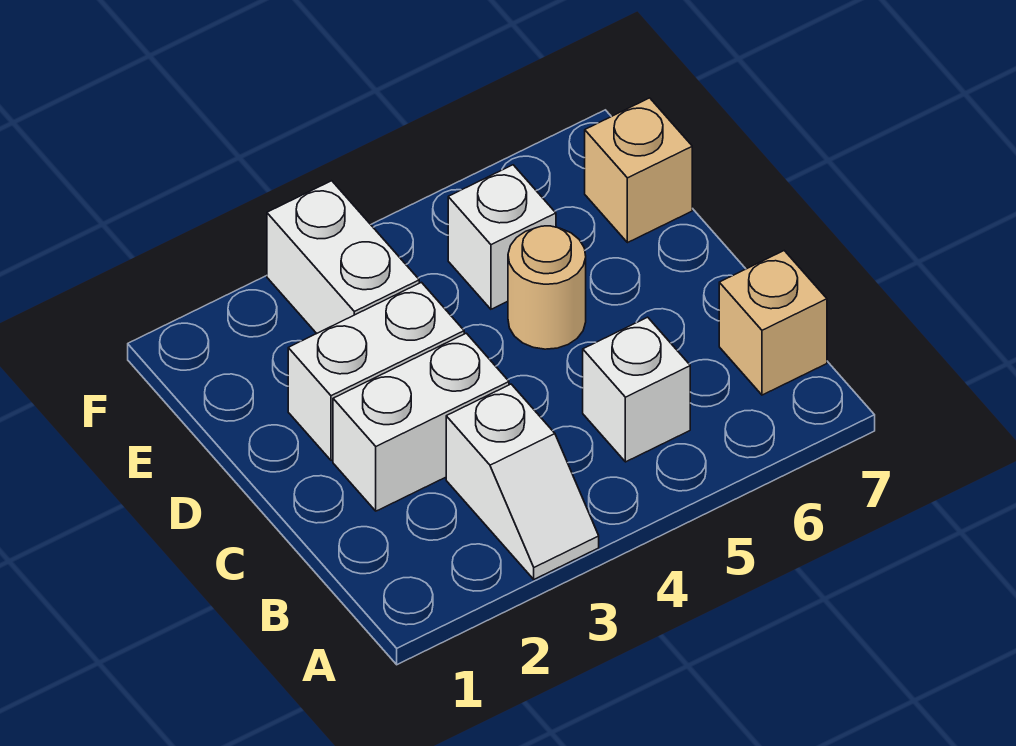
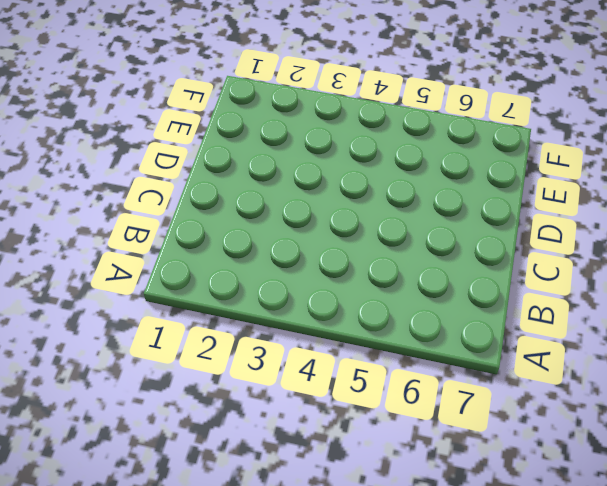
none -> white slope A3:B3 level 1 top B
none -> white brick B5 level 1

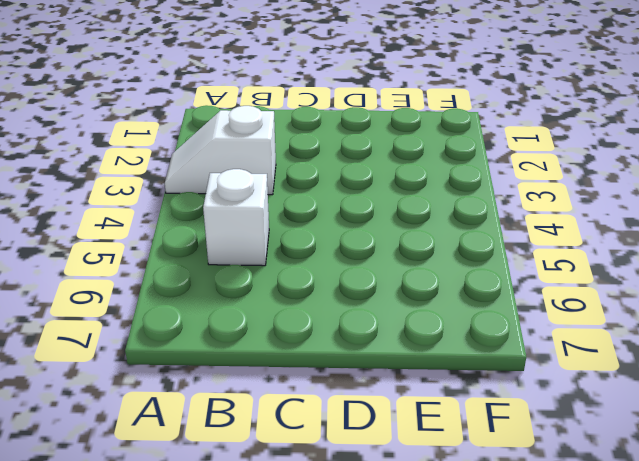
none -> tan brick B7 level 1
none -> white brick C2:C3 level 1

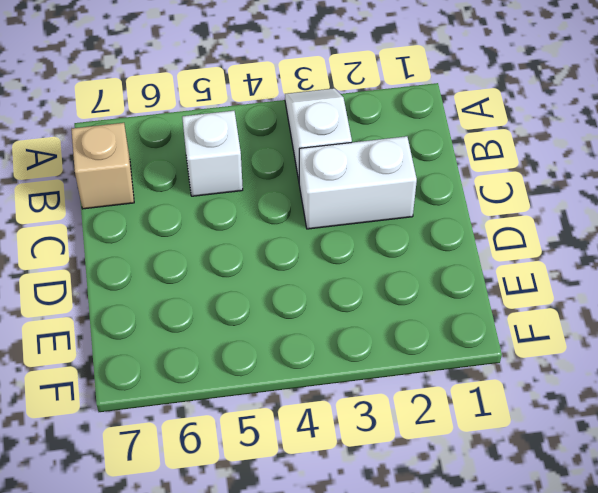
none -> white brick D2:D3 level 1
none -> tan round brick D5 level 1

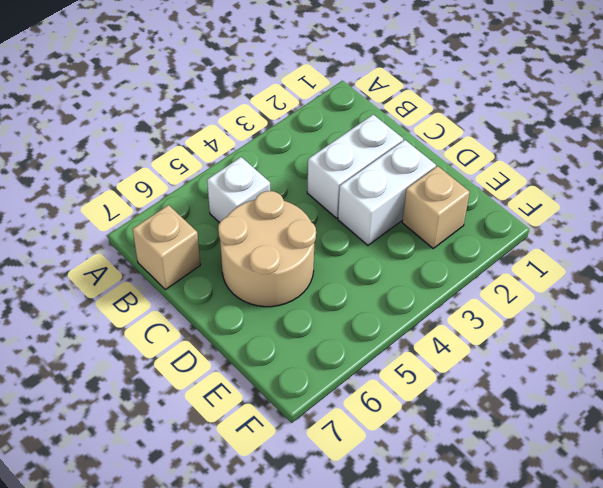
tan round brick C5:D6 level 1 -> tan round brick D5 level 1
tan brick E2 level 1 -> tan brick E7 level 1
none -> white slope A3:B3 level 1 top B
none -> white brick E3:F3 level 1

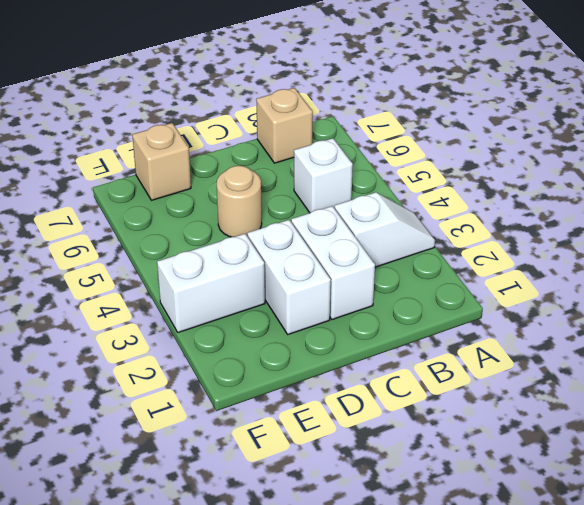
none -> white brick E5 level 1

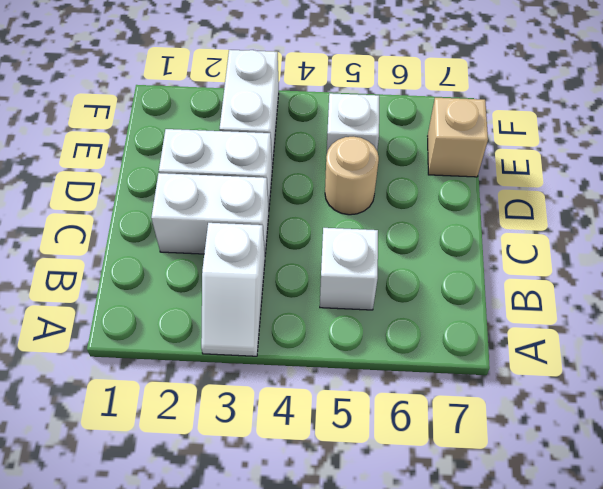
none -> tan brick B7 level 1

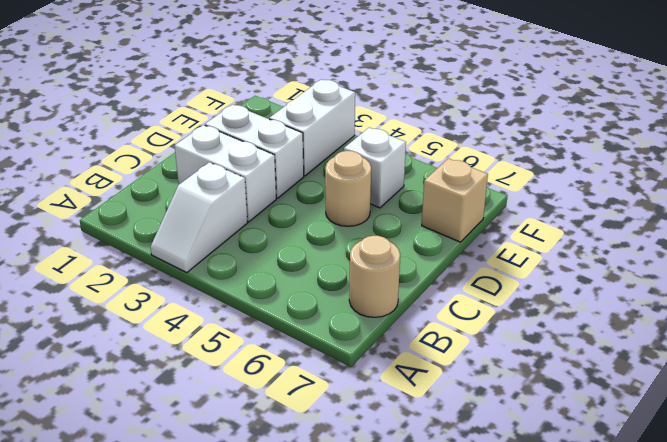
tan round brick B7 level 1 -> tan brick B7 level 1
none -> white brick B5 level 1

